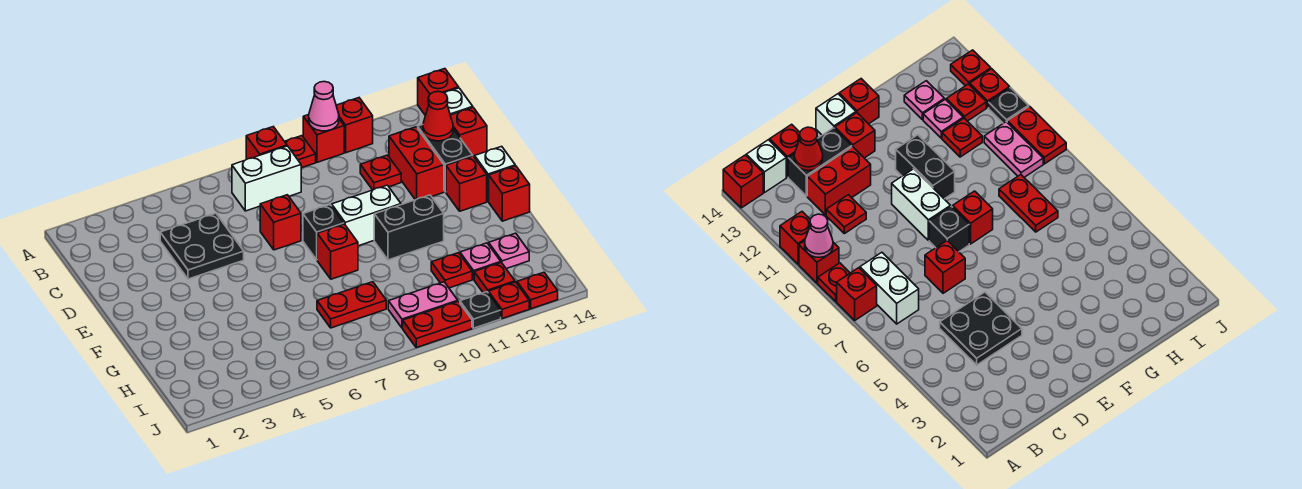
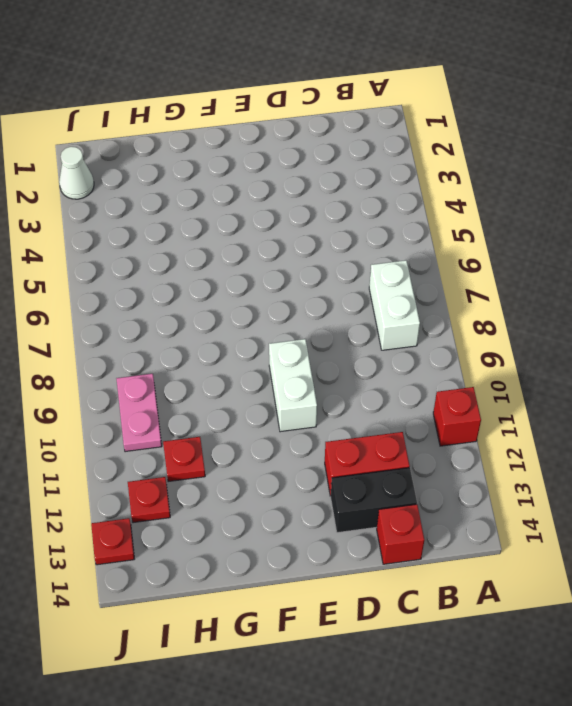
white cone J2 level 1 -> none
none -> red brick A8 level 1
none -> red plate A9 level 1
none -> red brick A10 level 1
none -> red brick A14 level 1

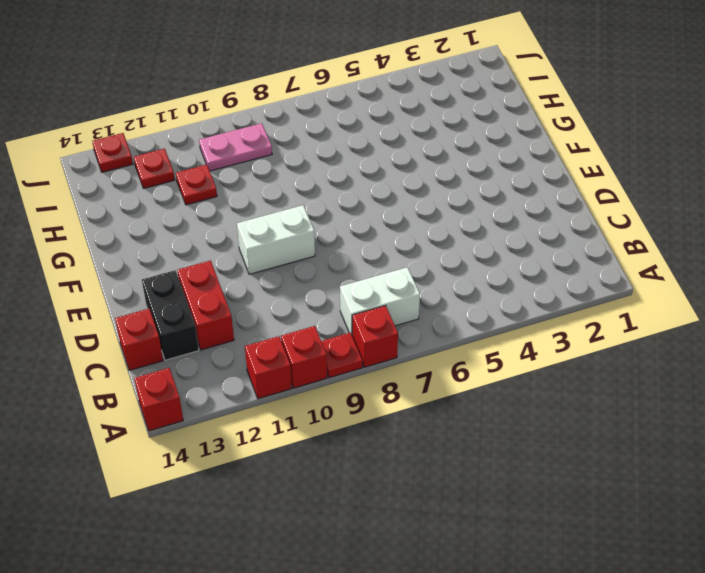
none -> white brick B14 level 1
none -> black plate C4:D5 level 1
none -> red plate C11 level 1
none -> red brick D7 level 1

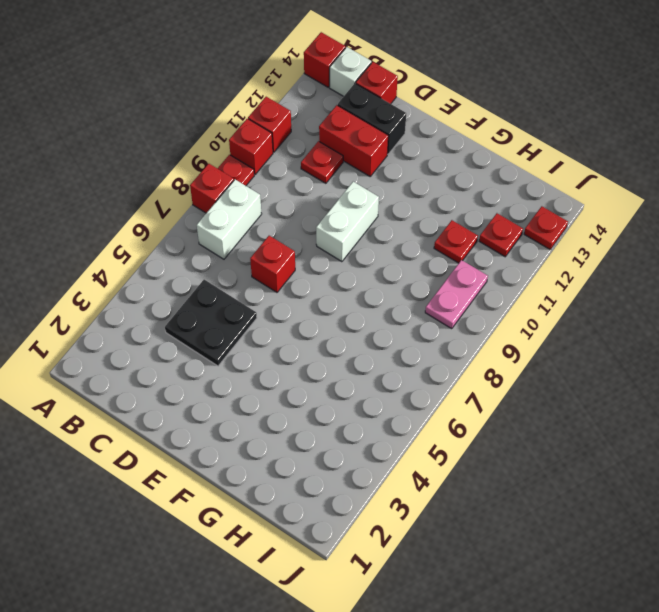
none -> black brick E8 level 1
none -> red brick E13 level 1
none -> white brick E14 level 1
none -> red brick F8 level 1

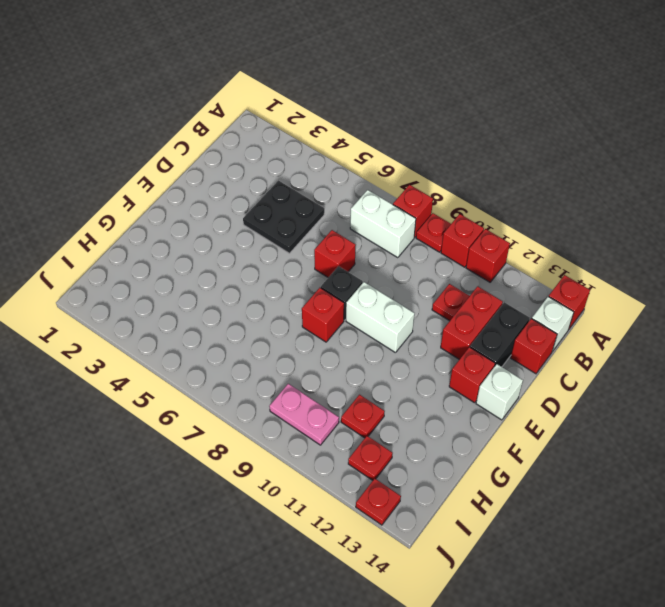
none -> black brick F10:F11 level 1
none -> red brick F14 level 1
none -> red plate H7:H8 level 1
none -> pink plate H12 level 1

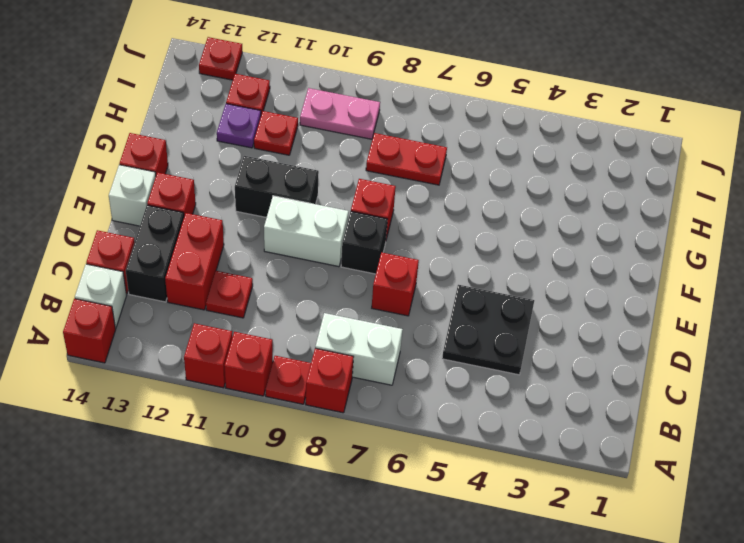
purple plate H12 level 1 -> pink plate H12 level 1
none -> pink plate H13 level 1
none -> red plate J9:J10 level 1
none -> black plate J11 level 1
none -> red plate J12 level 1

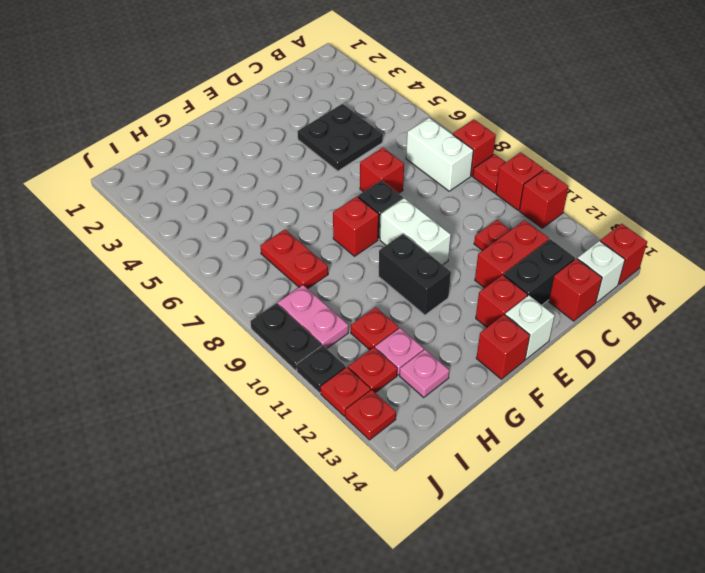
black plate J9:J10 level 1 -> red plate J9:J10 level 1
none -> pink cone A10 level 2
none -> red cone C13 level 2

